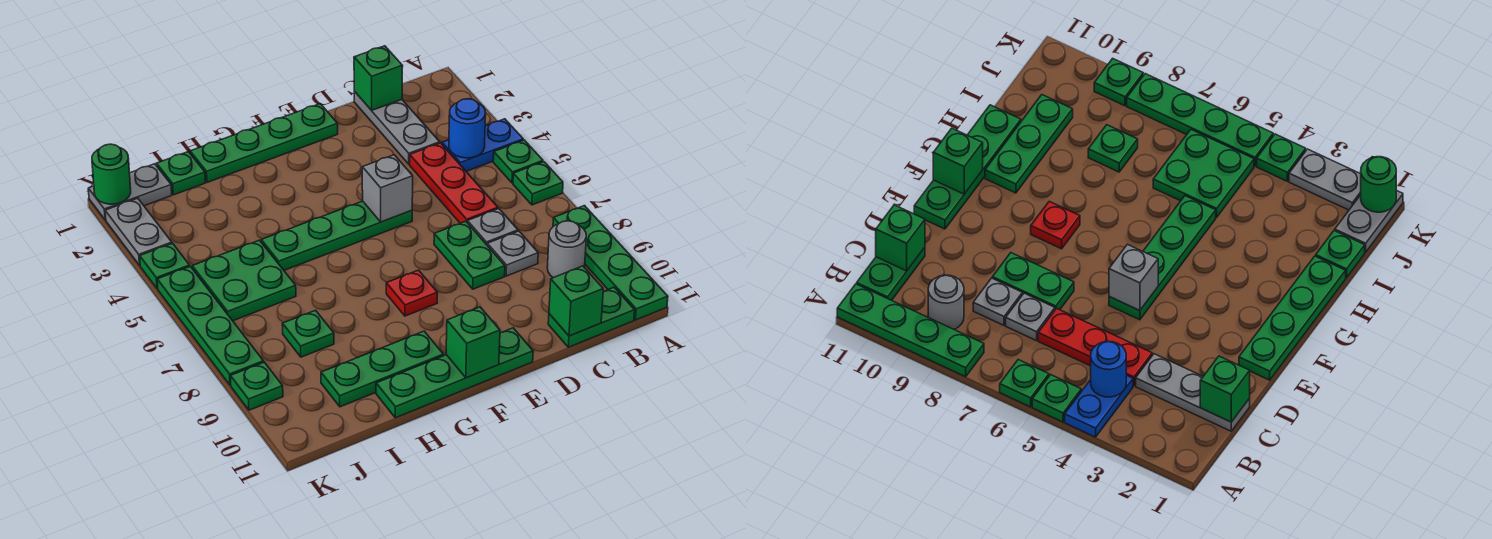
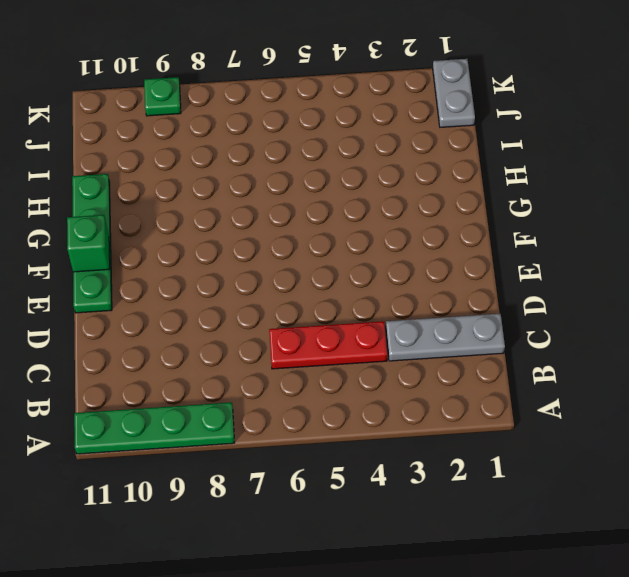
none -> blue plate A4:B4 level 1
none -> green plate A5 level 1
none -> green plate A6 level 1
none -> grey round brick B9 level 1

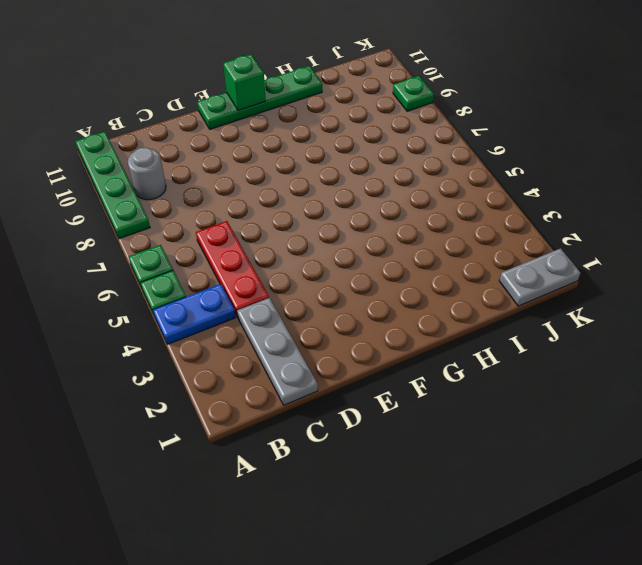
none -> green plate B11:C11 level 1
none -> grey plate C7 level 1
none -> grey plate C8 level 1
none -> green plate D7:D8 level 1

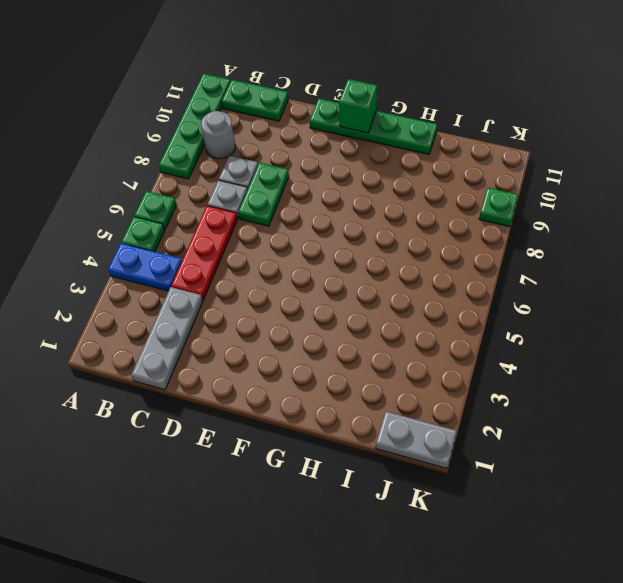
none -> green plate E1:H1 level 1
none -> green plate E5:H5 level 1
none -> red plate F8 level 1
none -> green plate G10:I10 level 1

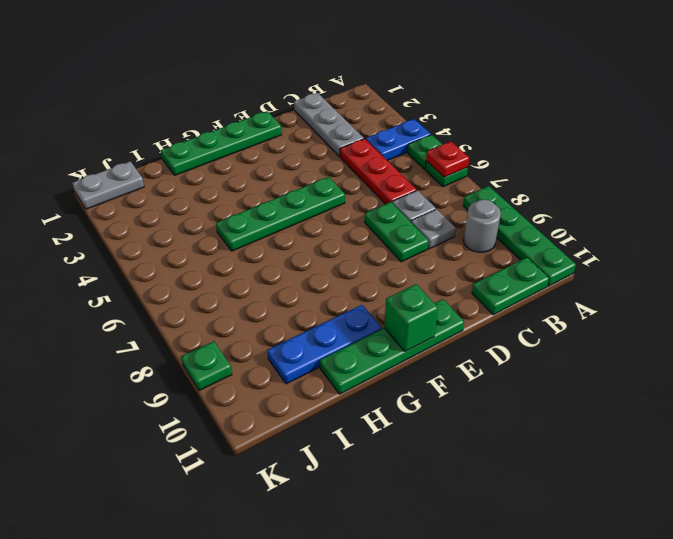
red plate A6 level 2 -> red plate F8 level 1
blue plate G10:I10 level 1 -> green plate G10:I10 level 1
none -> green plate I1 level 1
none -> green plate I5:J6 level 1
none -> green plate I8 level 1
none -> grey plate K2:K3 level 1

